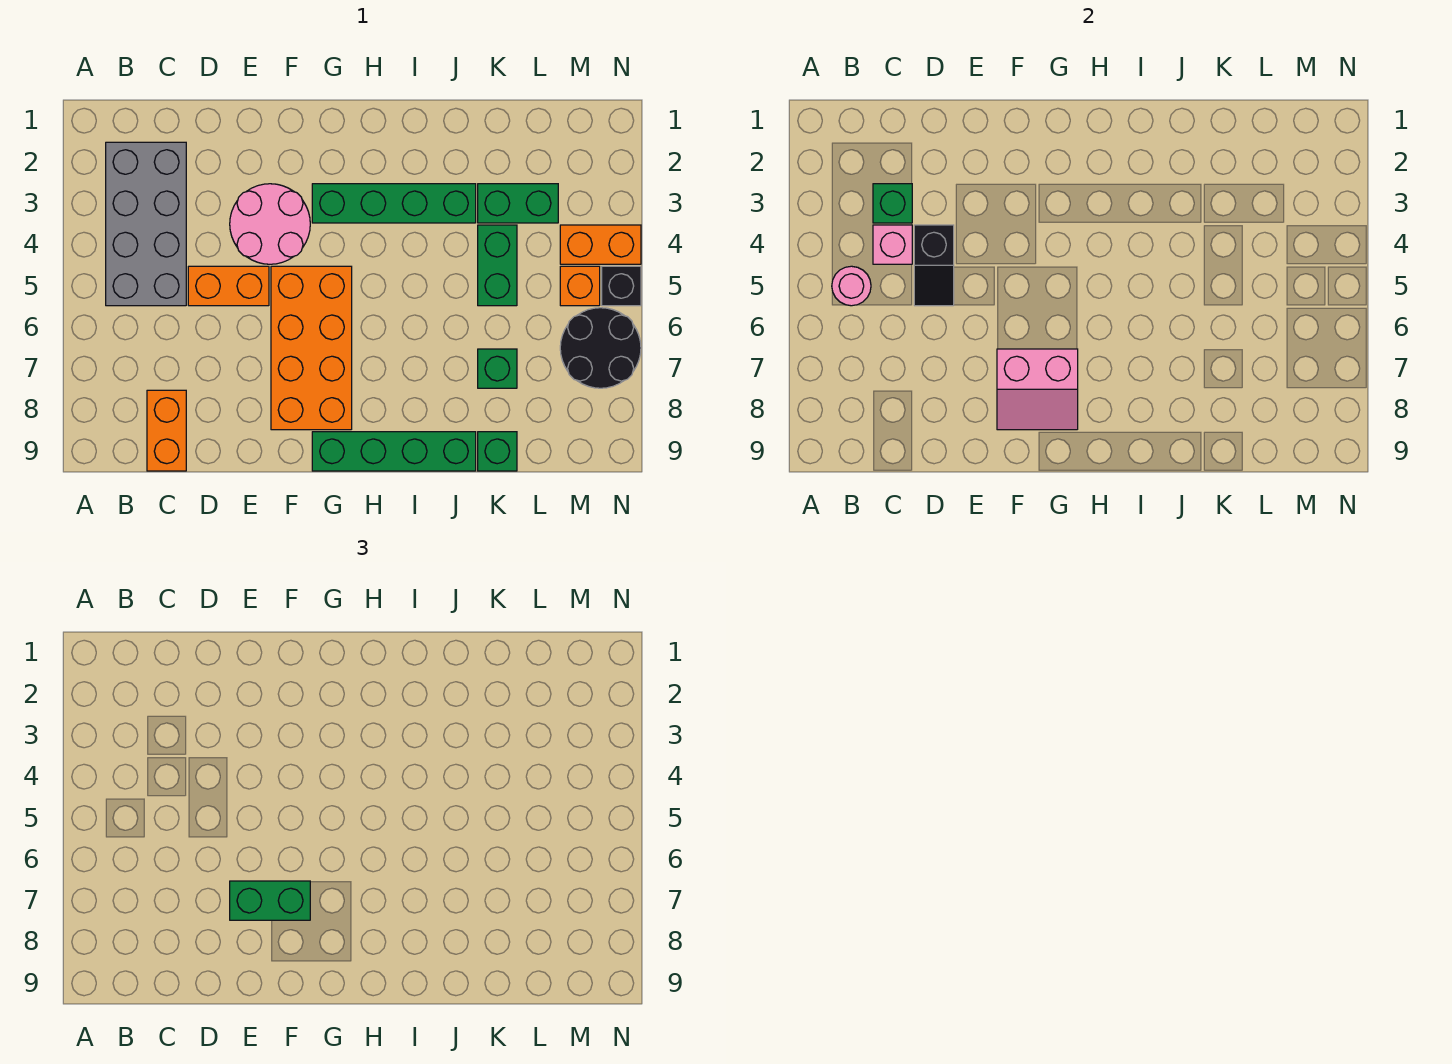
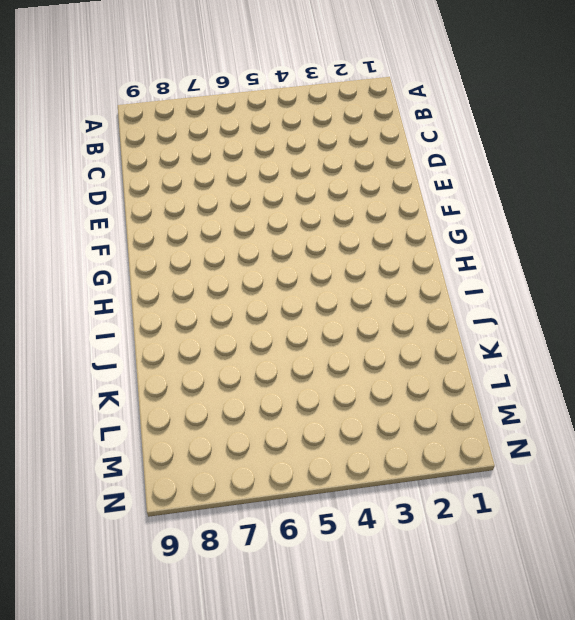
none -> grey brick B2:C5 level 1
none -> orange brick C8:C9 level 1
none -> orange brick D5:E5 level 1

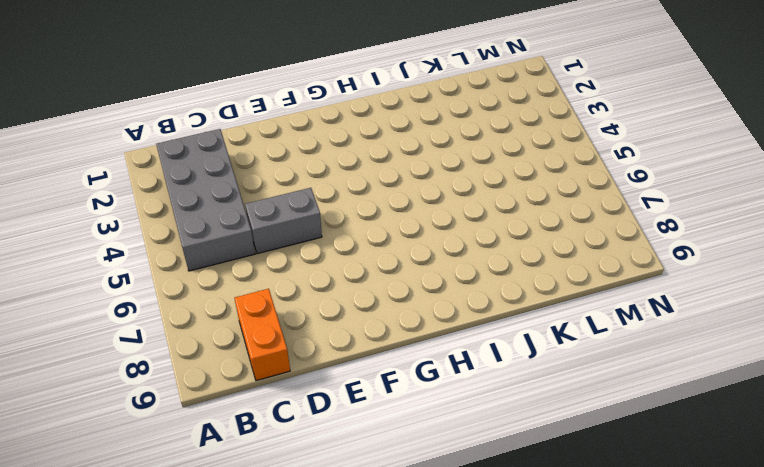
grey brick D5:E5 level 1 -> orange brick D5:E5 level 1
none -> pink round brick E3:F4 level 1
none -> orange brick F5:G8 level 1
none -> green brick G3:J3 level 1

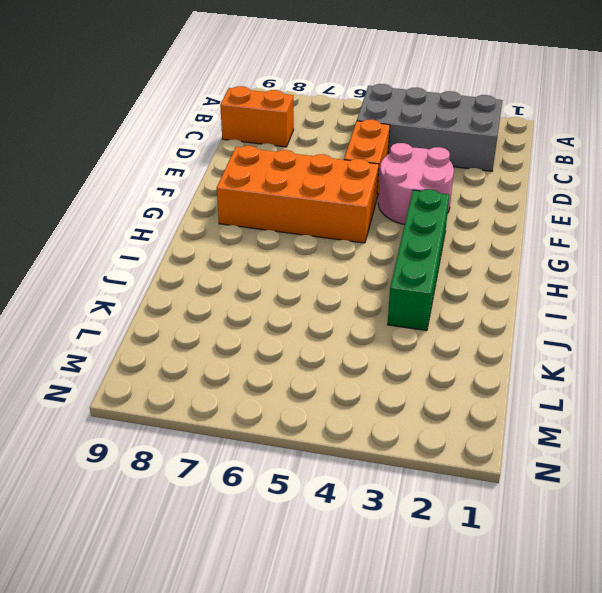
none -> green brick G9:J9 level 1
none -> green brick K3:L3 level 1
none -> green brick K4:K5 level 1

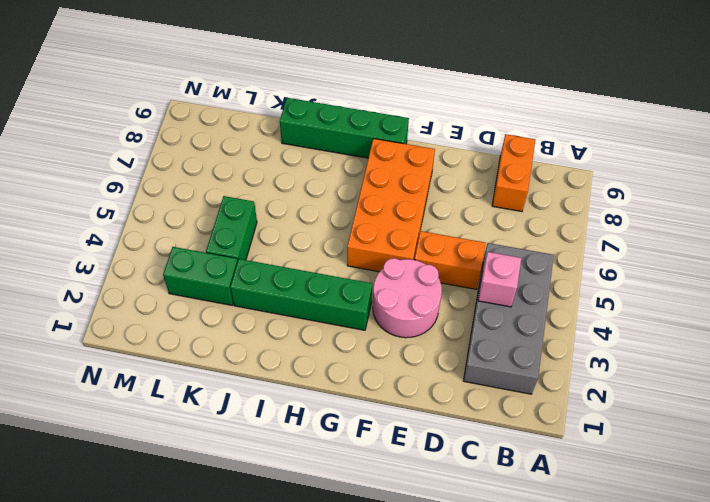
none -> green brick K7 level 1
none -> green brick K9 level 1
none -> orange brick M4:N4 level 1

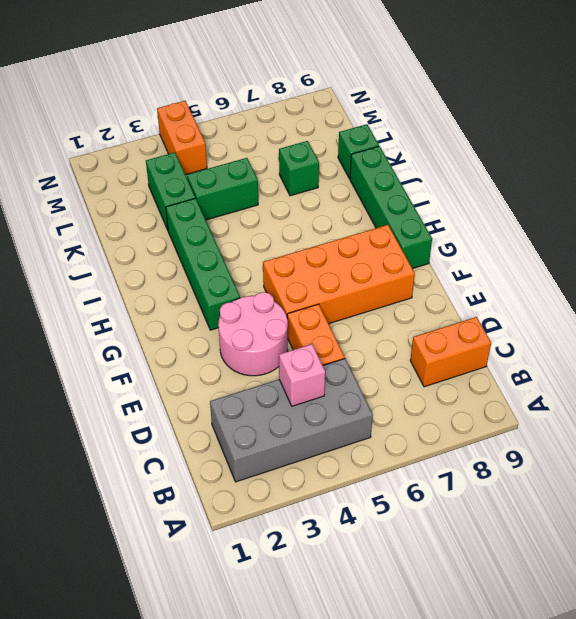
none -> orange brick M5 level 1
none -> black round brick M6:N7 level 1
none -> black brick N5 level 1

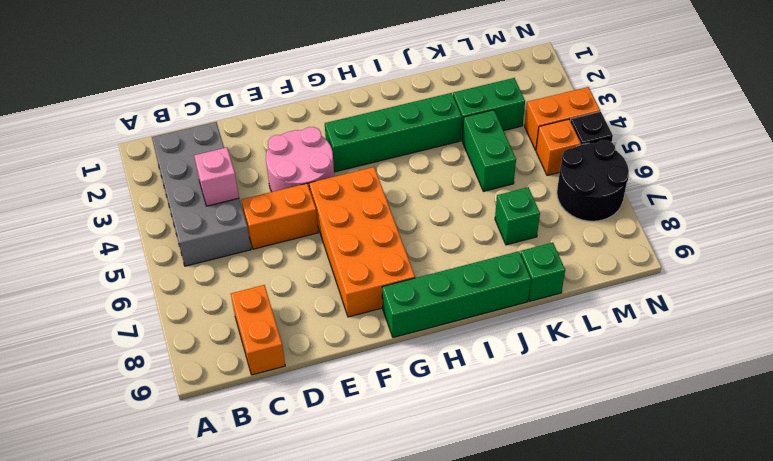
none -> pink round brick B5 level 2
none -> green brick C3 level 2
none -> black slope D4:D5 level 2 top 4

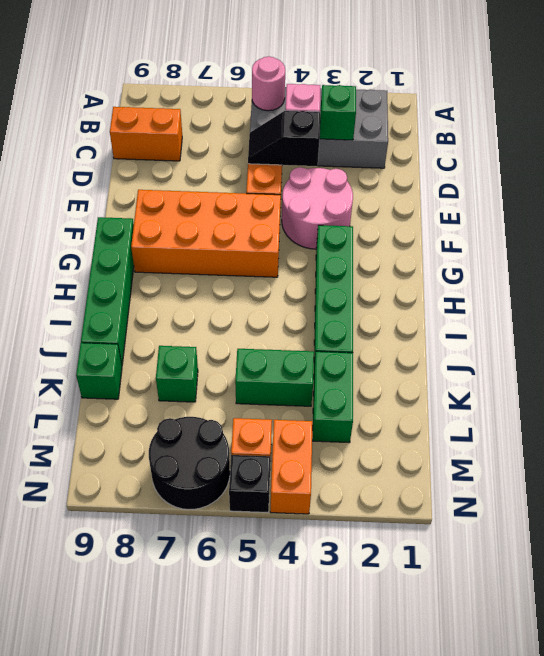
none -> pink slope F7:G8 level 2 top 7
none -> green brick E7:F7 level 3

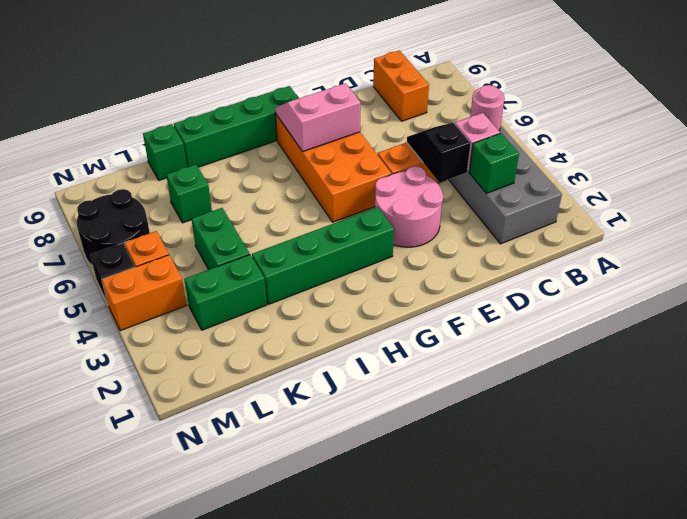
none -> green brick E7:F7 level 3

